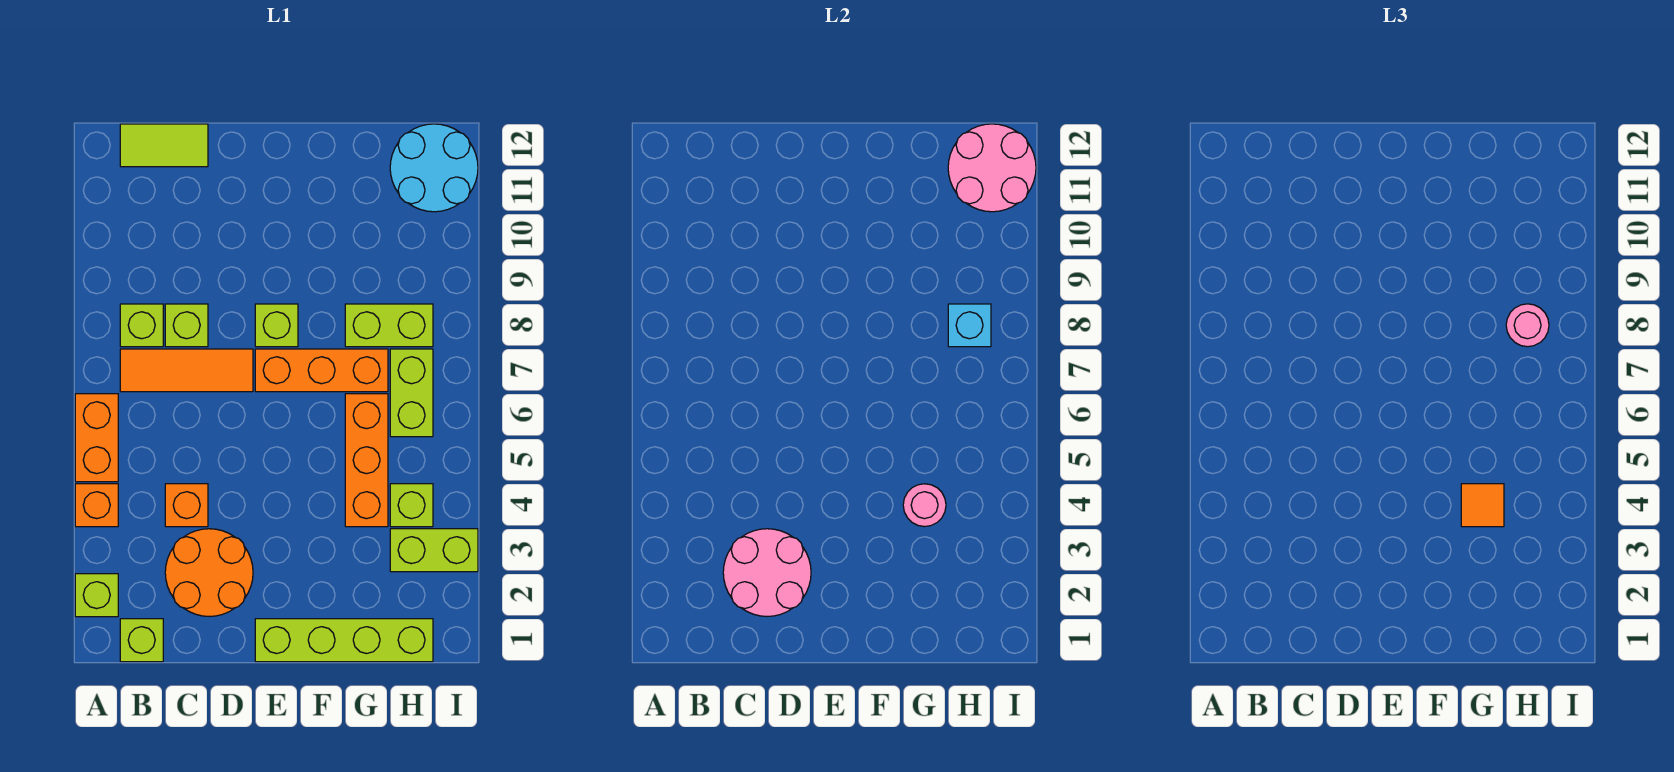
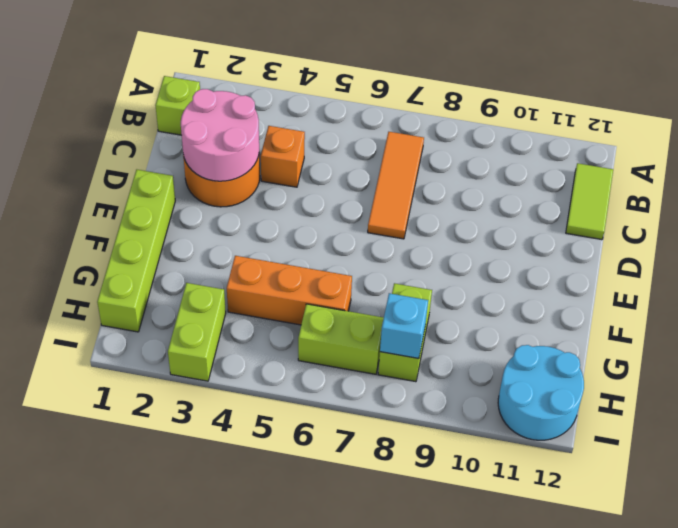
none -> lime brick A2 level 1
none -> orange brick A4 level 1
none -> orange brick A5:A6 level 1

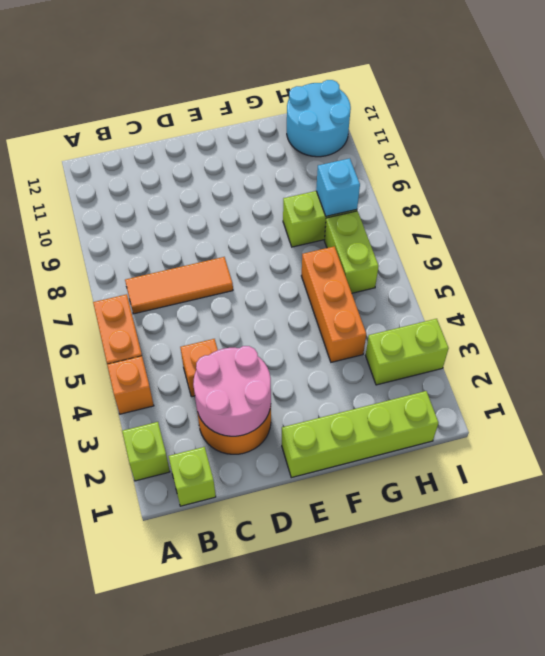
none -> lime brick B8 level 1
none -> lime tile B12:C12 level 1
none -> lime brick C8 level 1

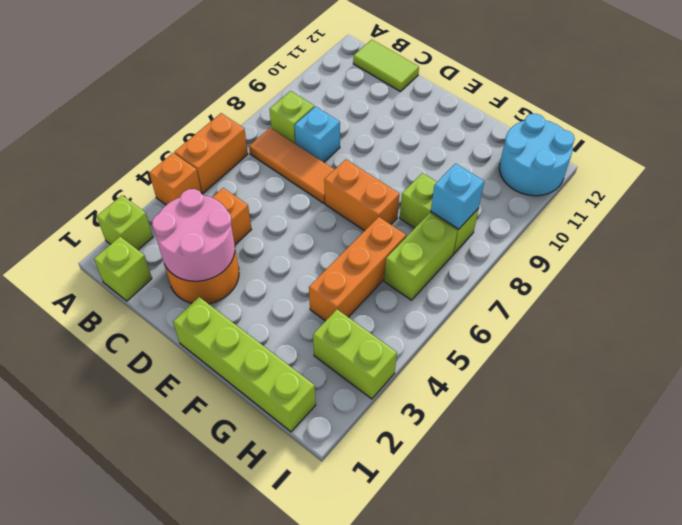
cyan brick C8 level 1 -> lime brick C8 level 1
orange brick E7:F7 level 1 -> orange brick E7:G7 level 1
none -> lime brick E8 level 1
none -> lime brick H4 level 1
none -> pink round brick G4 level 2

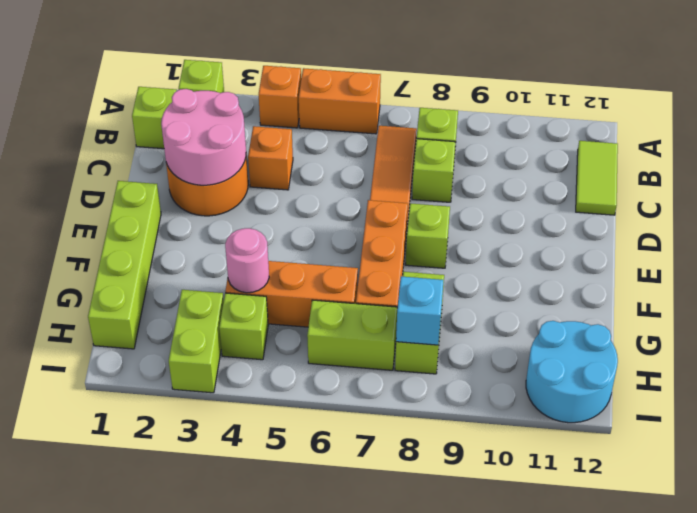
none -> pink round brick H11:I12 level 2
none -> orange tile G4 level 3
none -> pink round brick H8 level 3

